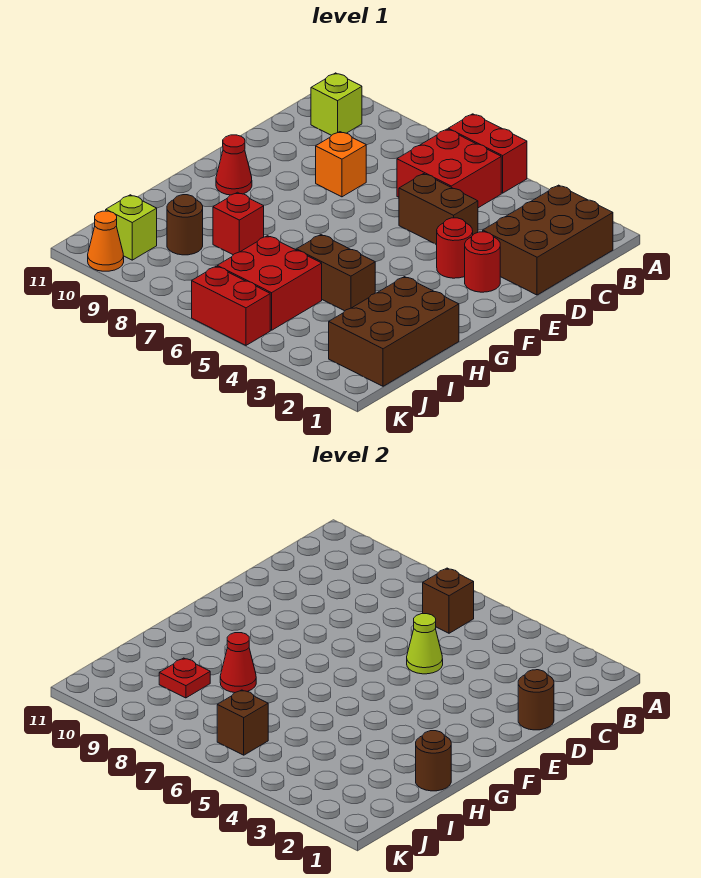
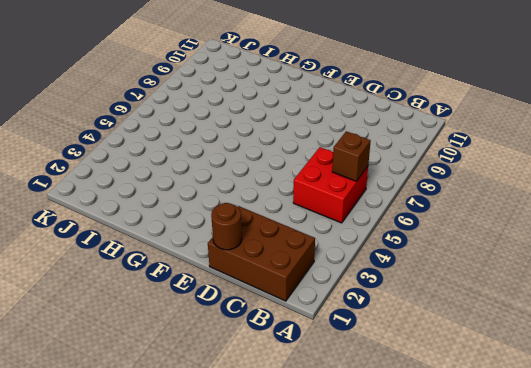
none -> red brick A5:A6 level 1
none -> lime brick B10 level 1
none -> brown brick D4:D5 level 1

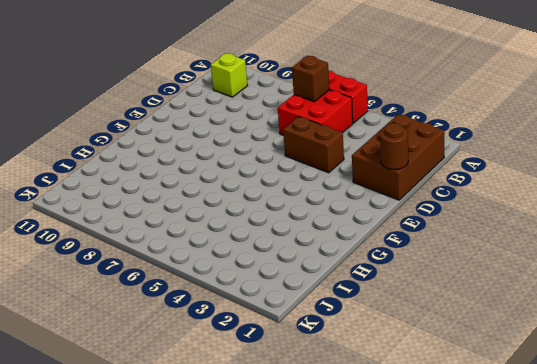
none -> orange brick D8 level 1
none -> red round brick E2 level 1
none -> red round brick E3 level 1

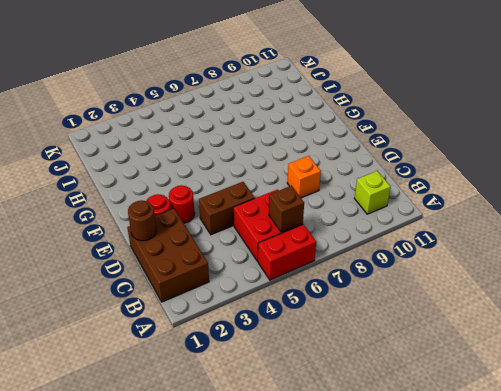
none -> red cone F10 level 1
none -> brown brick H1:J2 level 1
none -> brown brick H4:H5 level 1

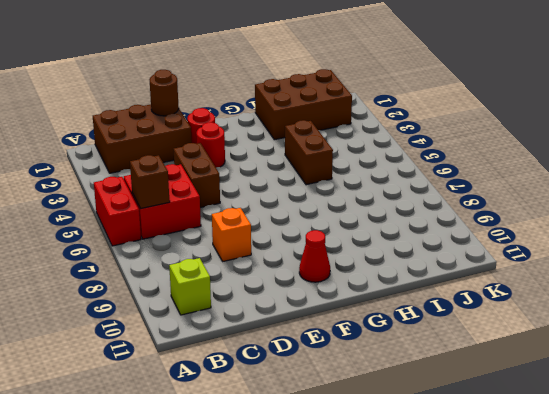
none -> red brick H8 level 1
none -> red brick I5:J6 level 1
none -> brown round brick I9 level 1

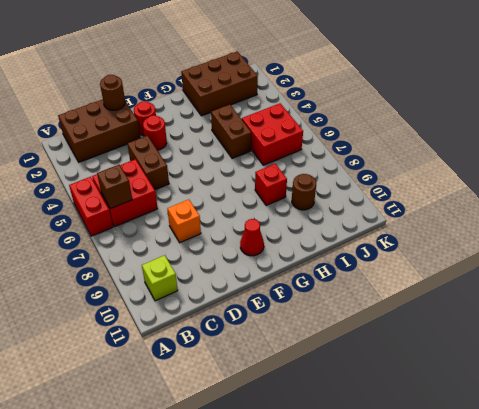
none -> lime brick J10 level 1
none -> red brick K5:K6 level 1
none -> orange cone K10 level 1

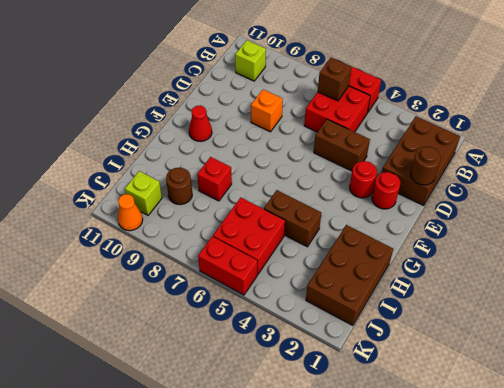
none -> lime cone D5 level 2
none -> brown round brick H1 level 2
none -> red cone H8 level 2

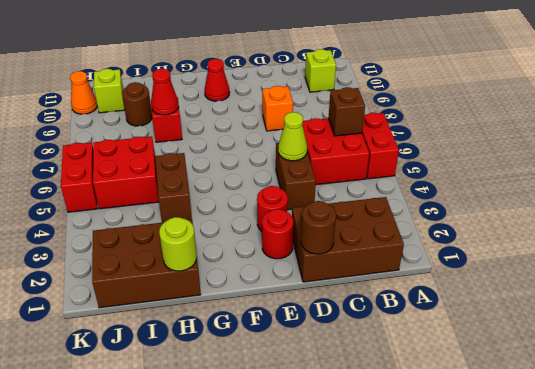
lime round brick H1 level 2 -> brown round brick H1 level 2
none -> red plate I9 level 2
none -> brown brick J6 level 2

